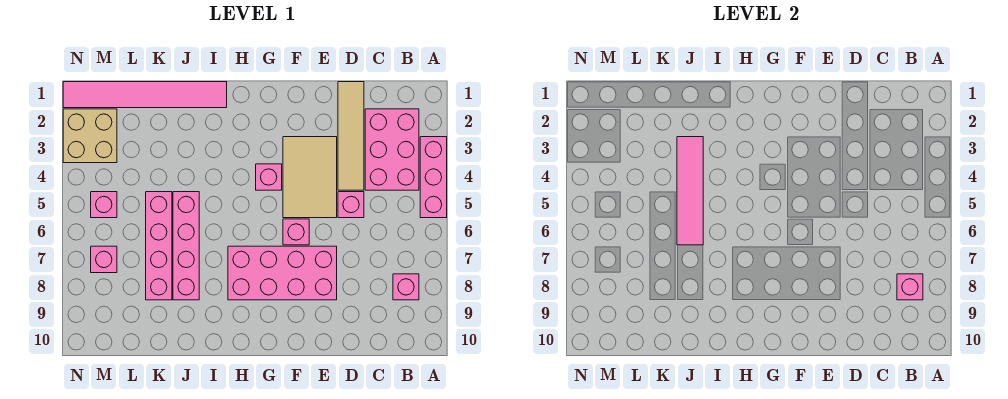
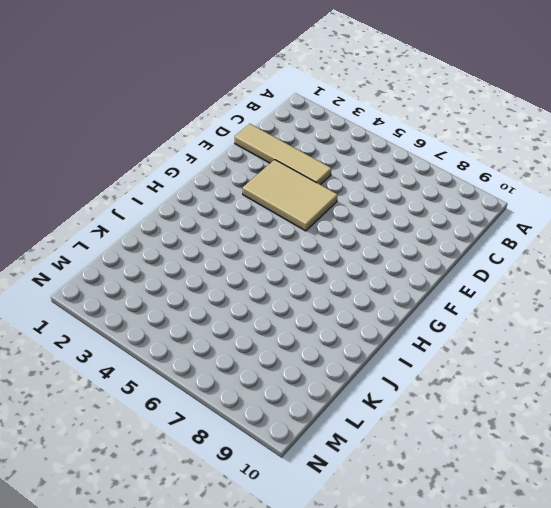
none -> pink brick A3:A5 level 1
none -> pink brick B2:C4 level 1
none -> pink brick B8 level 1

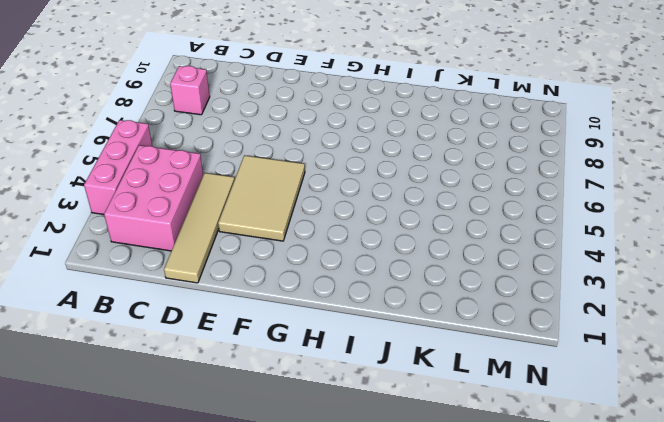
none -> pink brick D5 level 1
none -> pink brick E7:H8 level 1
none -> pink brick F6 level 1

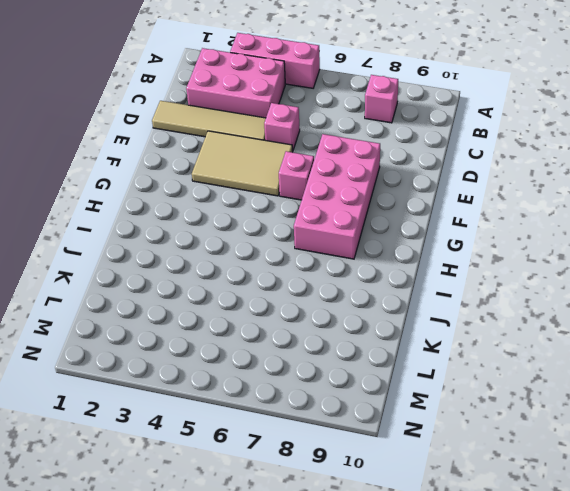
none -> pink brick G4 level 1
none -> pink tile I1:N1 level 1
none -> pink brick J5:J8 level 1

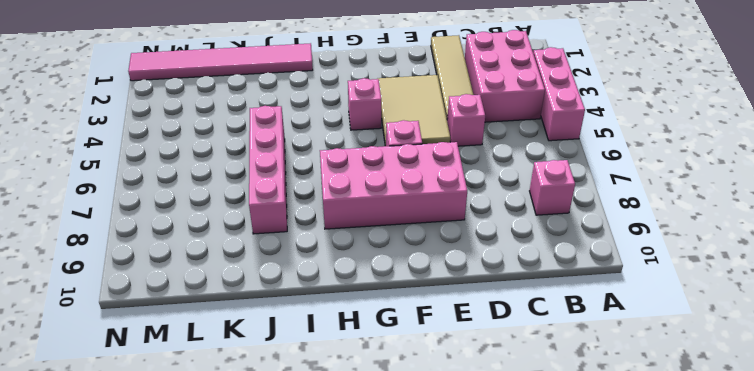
none -> pink brick K5:K8 level 1
none -> tan brick M2:N3 level 1
none -> pink brick M5 level 1

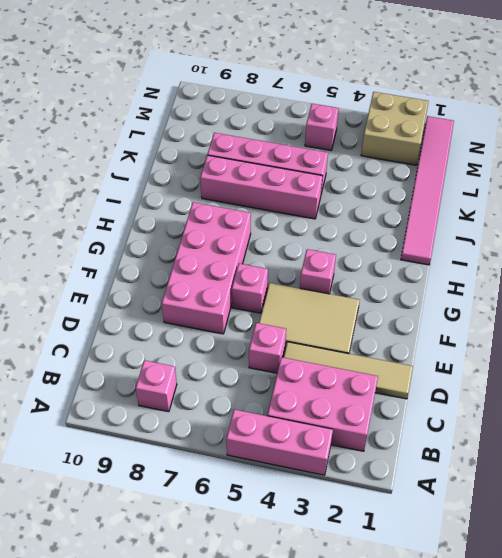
none -> pink brick M7 level 1
none -> pink brick B8 level 2
none -> pink tile J3:J6 level 2

